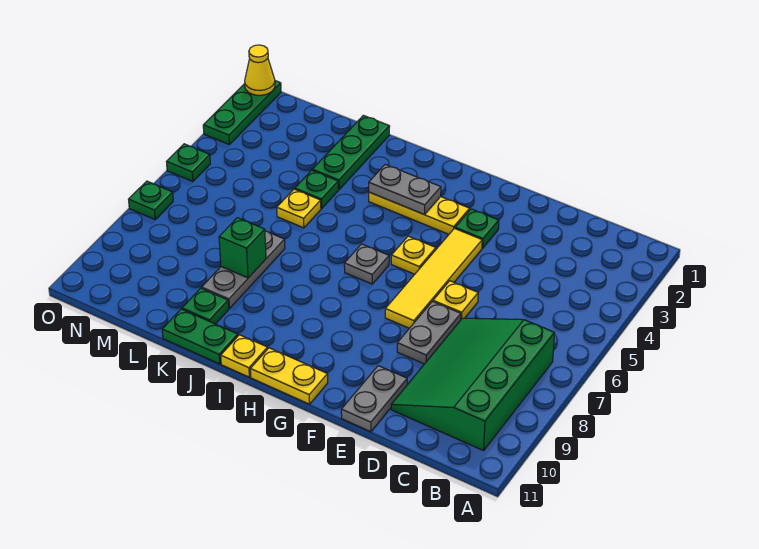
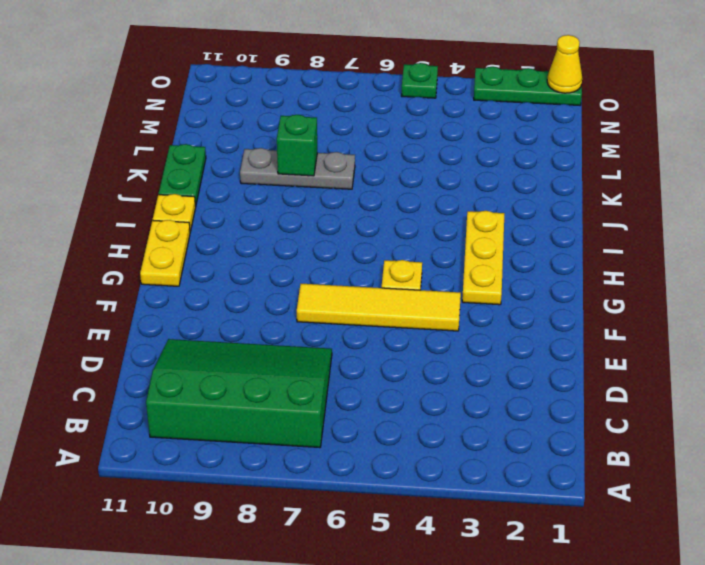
none -> yellow plate E6 level 1
none -> grey plate E7:E8 level 1
none -> grey plate E10:E11 level 1

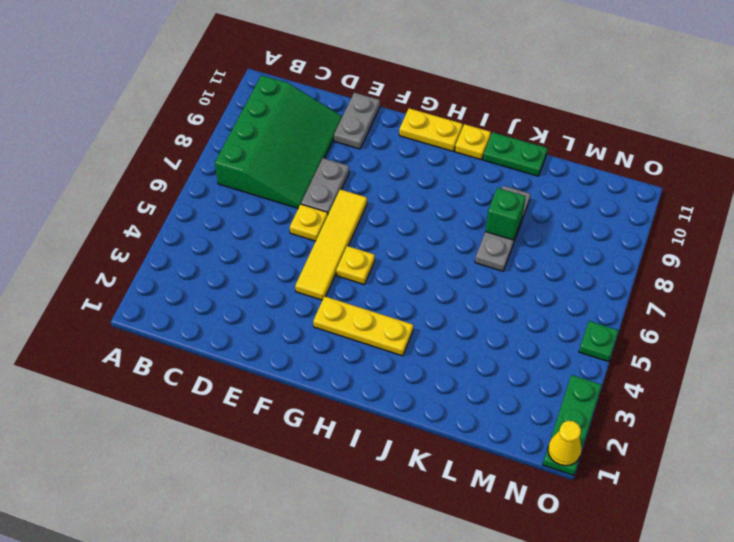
none -> green plate F3 level 1
none -> grey plate H6 level 1
none -> green plate K1:K3 level 1

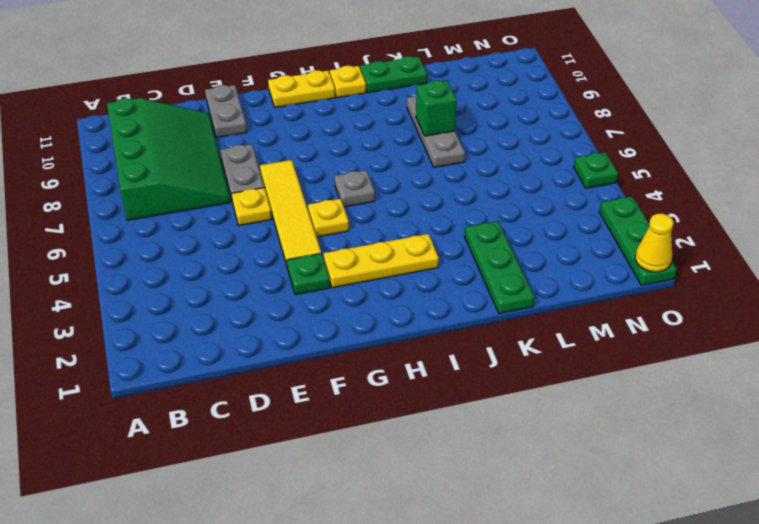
none -> green plate K4 level 1
none -> yellow plate K5 level 1
none -> green plate K10 level 1

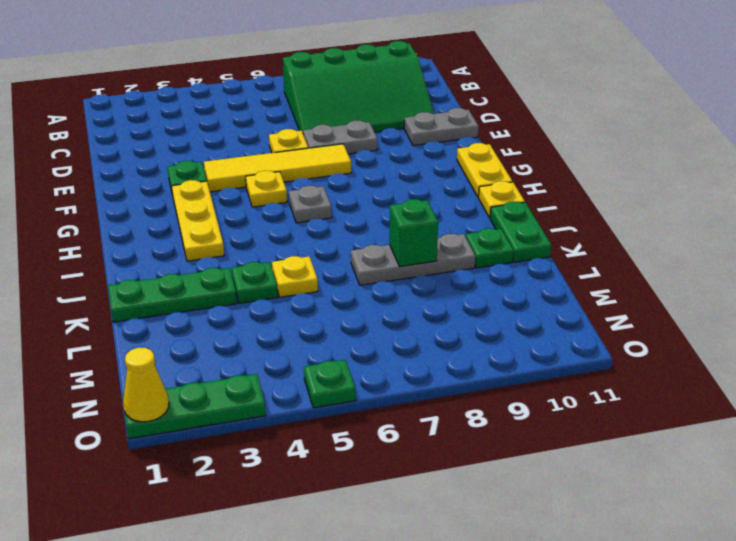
none -> green plate O7 level 1
none -> grey plate H3:I3 level 2

